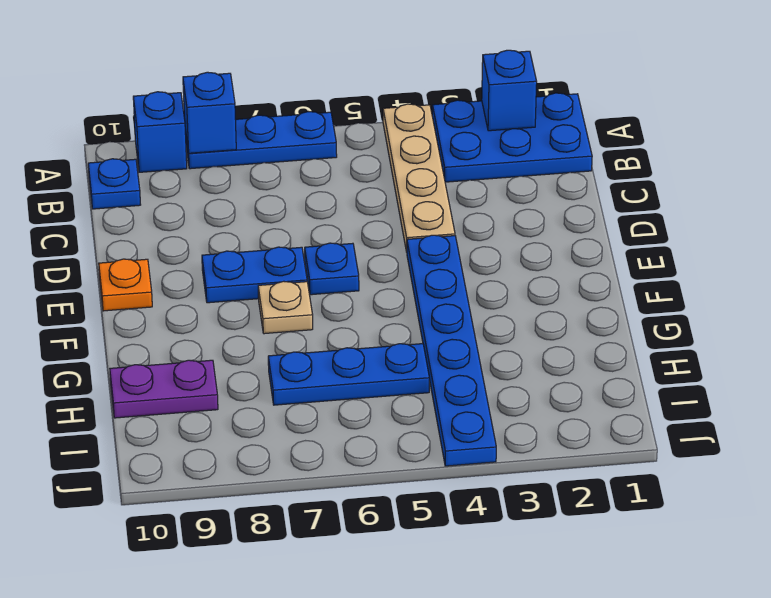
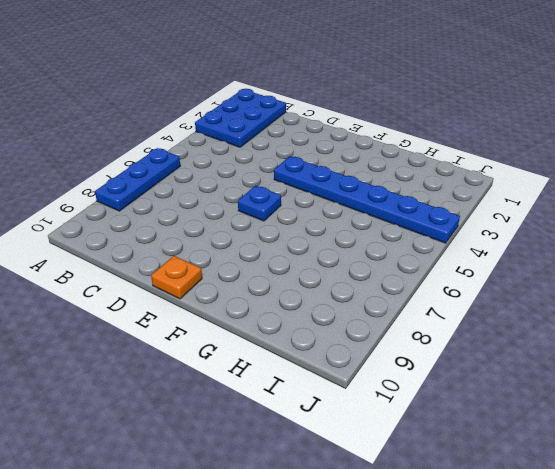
none -> tan plate A4:D4 level 1
none -> blue brick A9 level 1
none -> blue plate B10 level 1

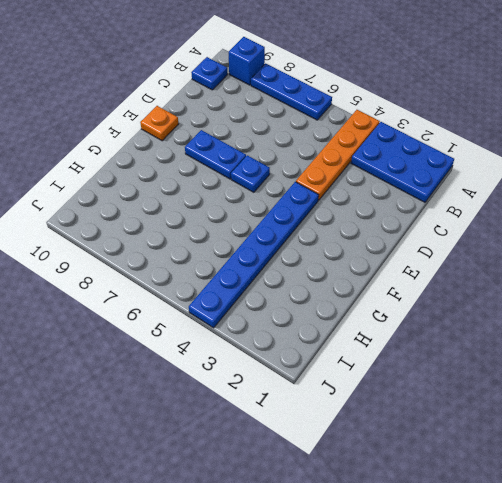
orange plate A4:D4 level 1 -> tan plate A4:D4 level 1
none -> tan plate F7 level 1
none -> blue plate H5:H7 level 1
none -> purple plate H9:H10 level 1

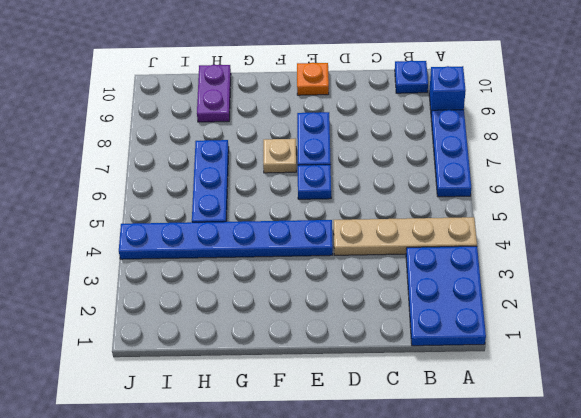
none -> blue brick A2 level 2
none -> blue brick A8 level 2

